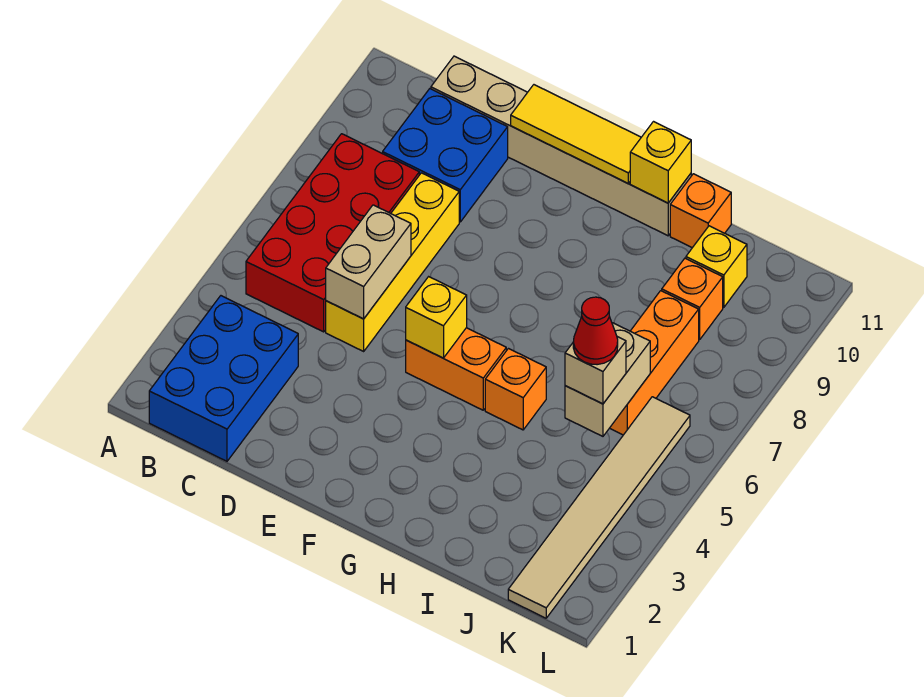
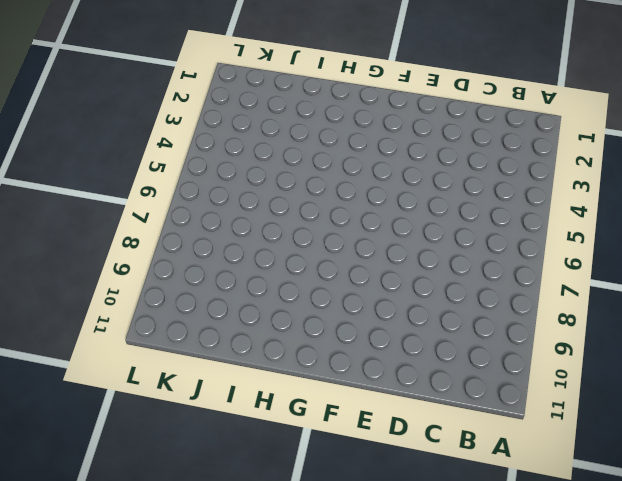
none -> blue brick B1:C3 level 1
none -> red brick B5:C8 level 1
none -> blue brick C9:D10 level 1

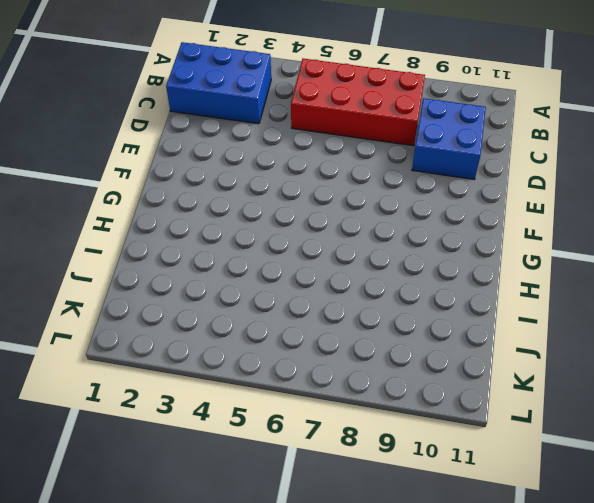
none -> tan brick C11:H11 level 1
none -> yellow brick D5:D8 level 1
none -> orange brick F5:G5 level 1

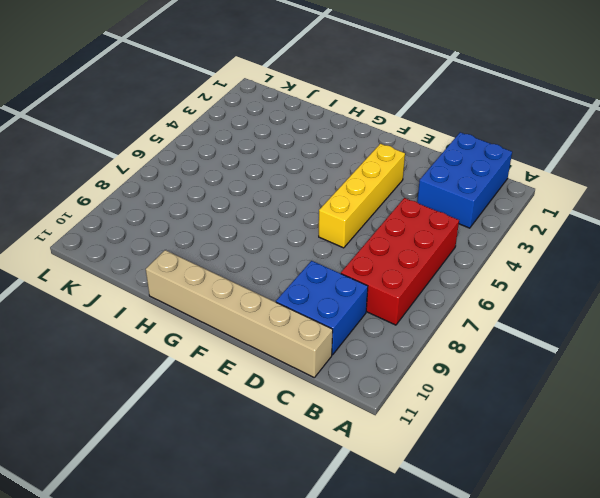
yellow brick E3:E6 level 1 -> yellow brick D5:D8 level 1
none -> orange brick F5:G5 level 1
none -> orange brick H5 level 1
none -> orange brick I11 level 1

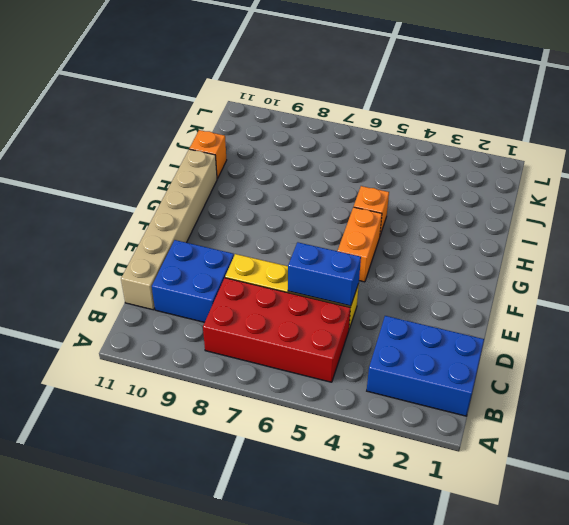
blue brick D5:D6 level 2 -> tan brick D5:D6 level 2
none -> orange brick J6:J8 level 1
none -> orange brick J9 level 1
none -> yellow brick J10 level 1

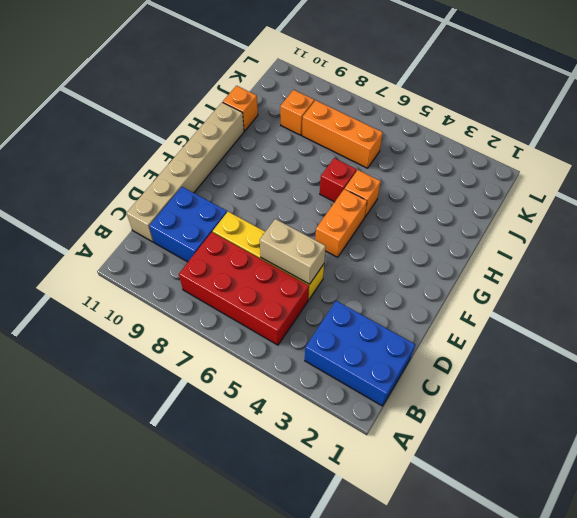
red brick H6 level 1 -> none
none -> yellow brick J10 level 1
none -> tan tile K1:K6 level 1
none -> yellow tile E11:G11 level 2

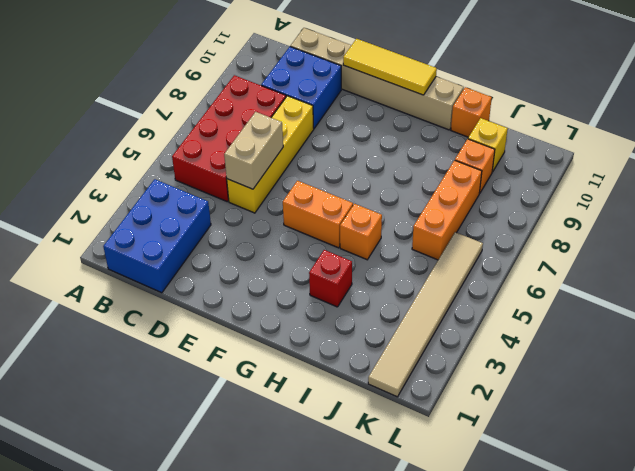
red brick H3 level 1 -> none
none -> yellow brick F5 level 2
none -> yellow brick H11 level 2
none -> tan brick J5:J6 level 2

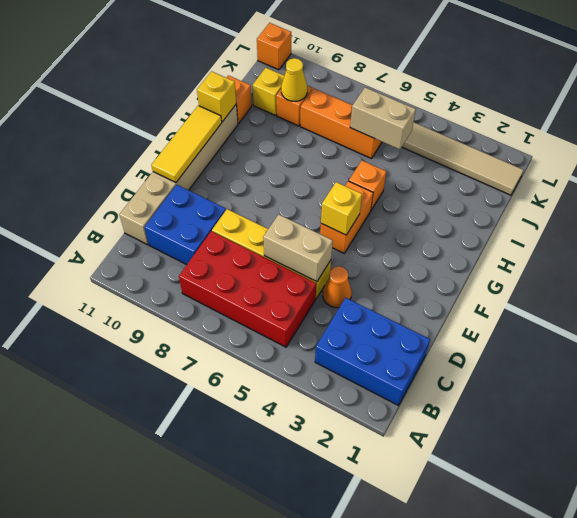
orange cone D4 level 1 -> none
yellow cone J9 level 2 -> none
orange brick L11 level 1 -> none
none -> tan brick J5 level 3
none -> red cone J5 level 4

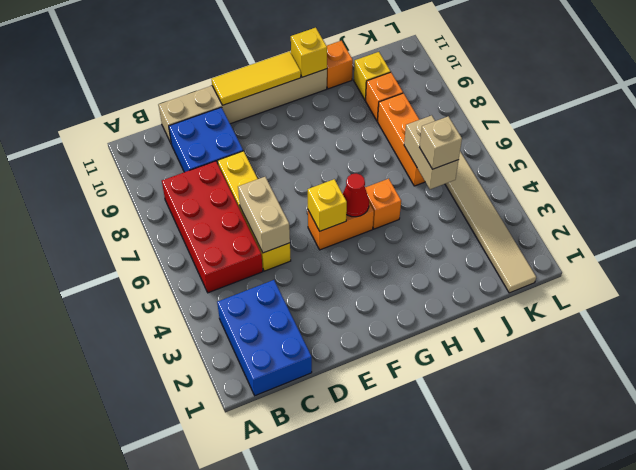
red cone G5 level 2 -> red cone J5 level 4

